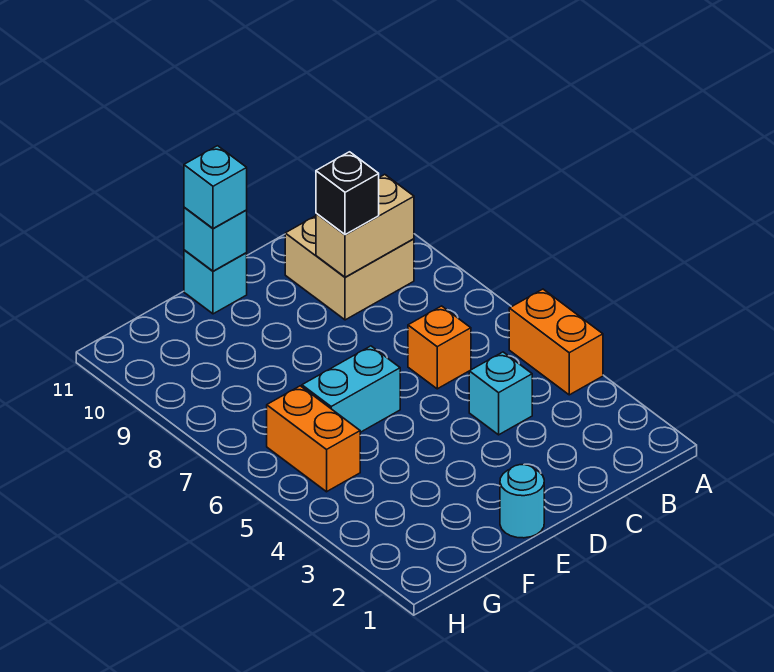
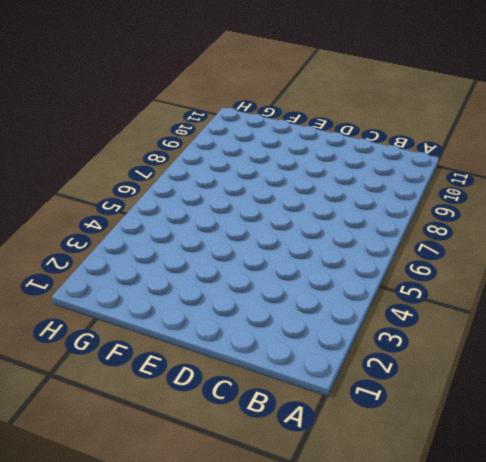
none -> orange brick A4:A5 level 1
none -> tan brick B9:C10 level 1
none -> cyan brick C4 level 1

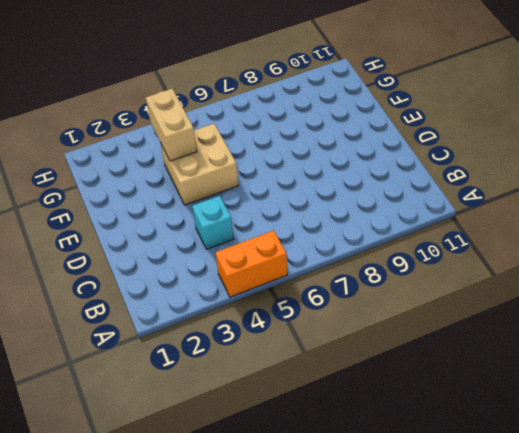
tan brick E4:F5 level 1 -> tan brick B9:C10 level 1
tan brick F4:G4 level 2 -> tan brick B9:C9 level 2
none -> orange brick C6 level 1
none -> cyan round brick E1 level 1
none -> cyan brick E6:F6 level 1

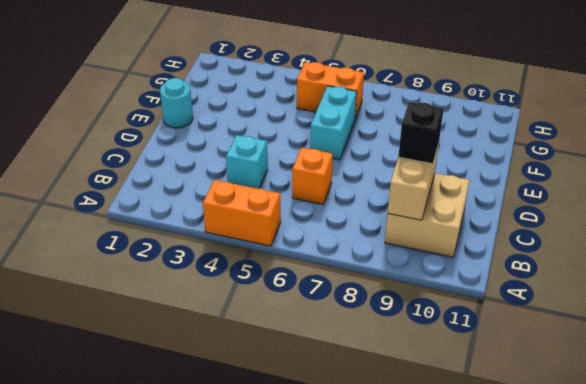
none -> cyan brick E11 level 1
none -> cyan brick E11 level 2
none -> cyan brick E11 level 3

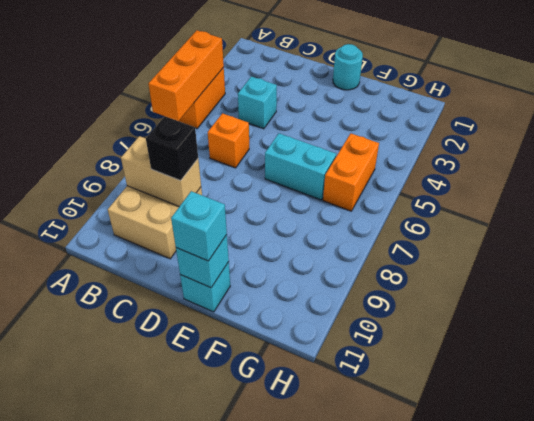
orange brick A4:A6 level 2 -> none

